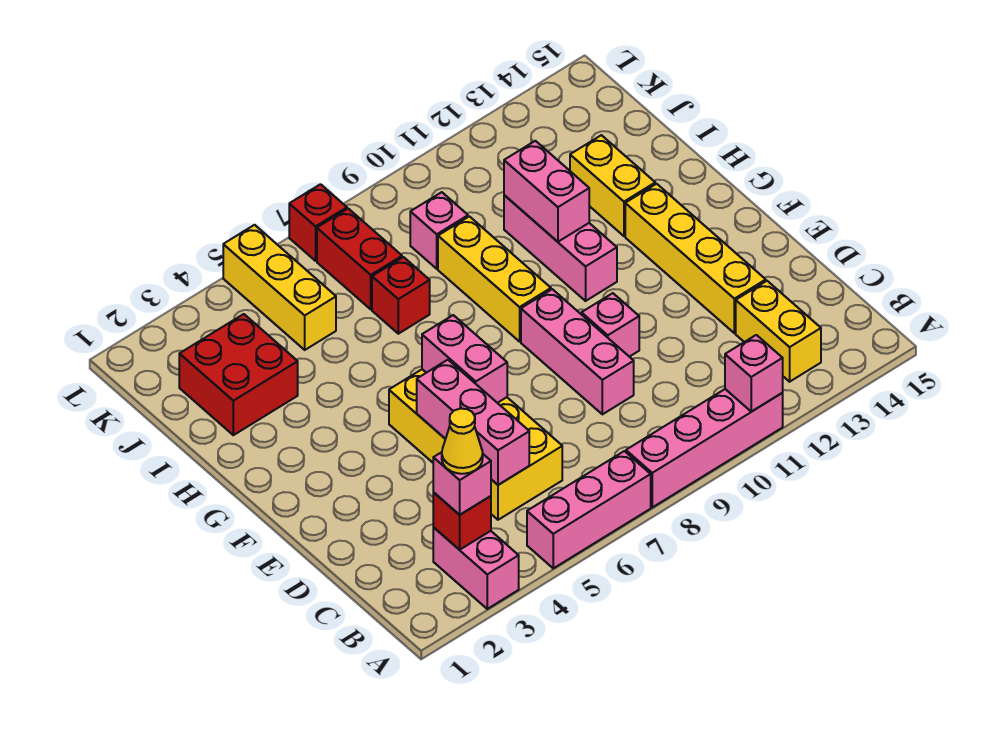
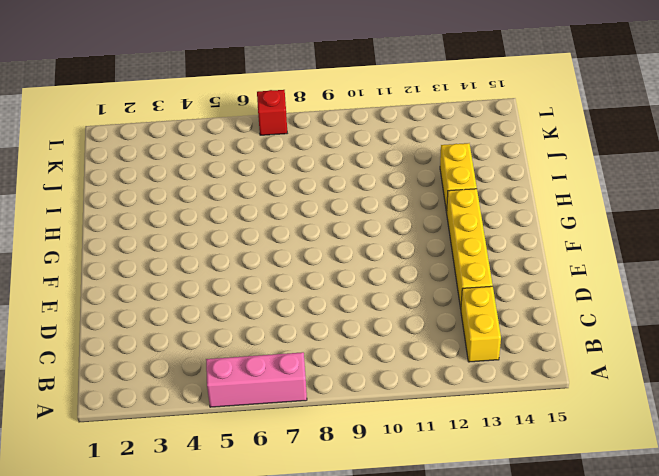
none -> pink brick A3:B3 level 1
none -> pink brick A8:A11 level 1
none -> yellow brick C5:F6 level 1

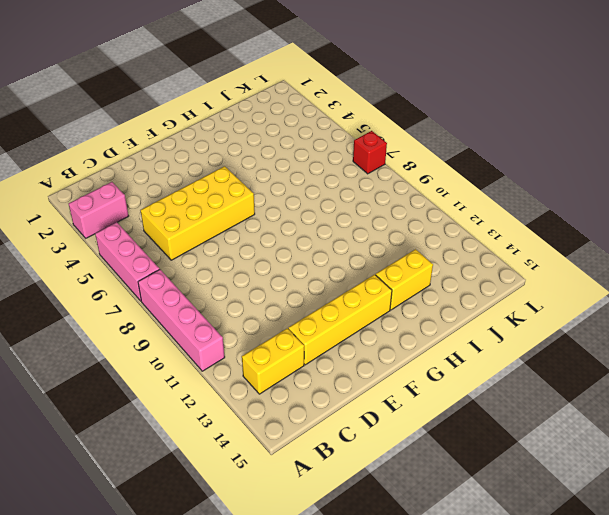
none -> pink brick D9:F9 level 1
none -> pink brick E10 level 1
none -> yellow brick G9:I9 level 1

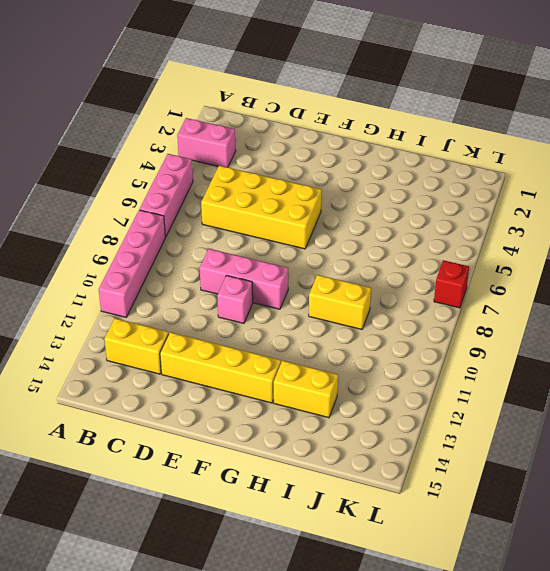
yellow brick H9:I9 level 1 -> yellow brick G9:I9 level 1
none -> pink brick G11:I11 level 1
none -> red brick I2:J3 level 1
none -> red brick I7 level 1

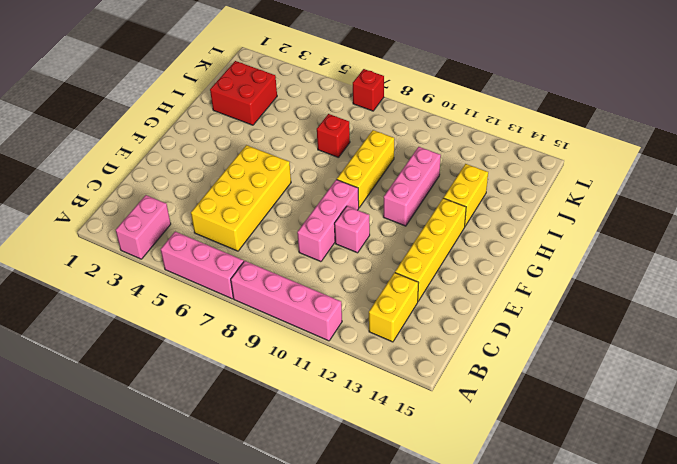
none -> yellow brick J5:L5 level 1
none -> red brick J7:K7 level 1
none -> pink brick J9 level 1

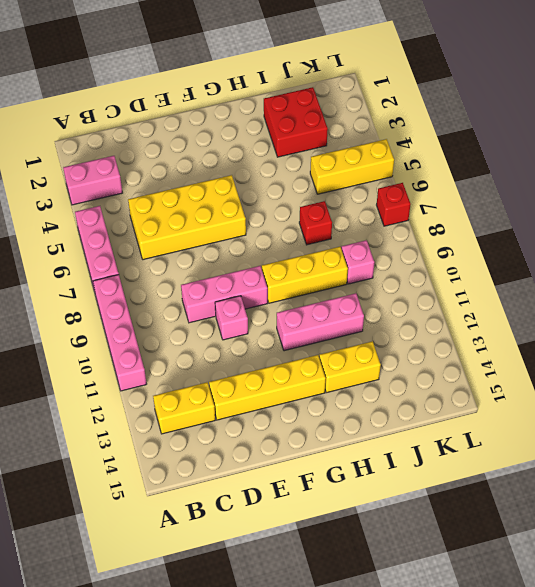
none -> red brick J7:K7 level 1
none -> pink brick A11 level 2
none -> red brick B3 level 2

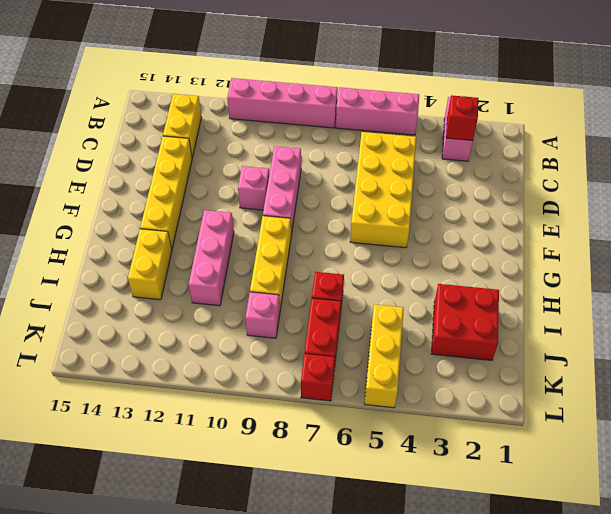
none -> pink brick A11 level 2
none -> pink brick C5:E5 level 2
none -> pink brick E6:F6 level 2

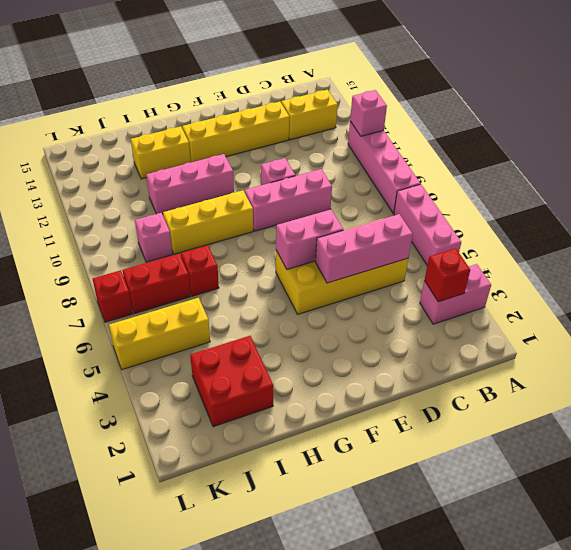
none -> pink brick H11:I11 level 2
none -> pink brick B3 level 3
none -> yellow cone B3 level 4

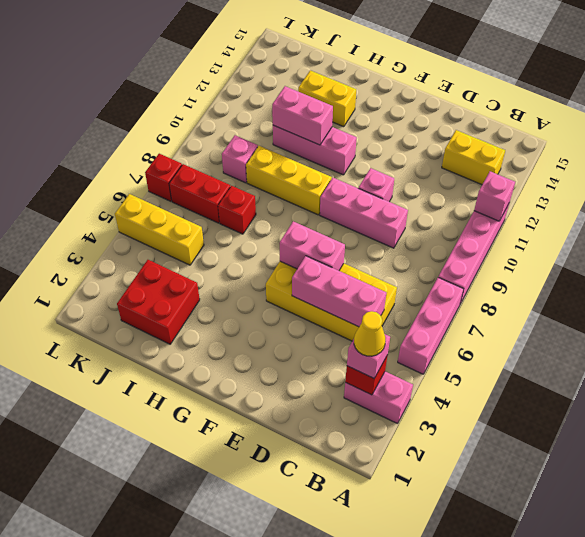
none -> yellow brick D13:G13 level 1

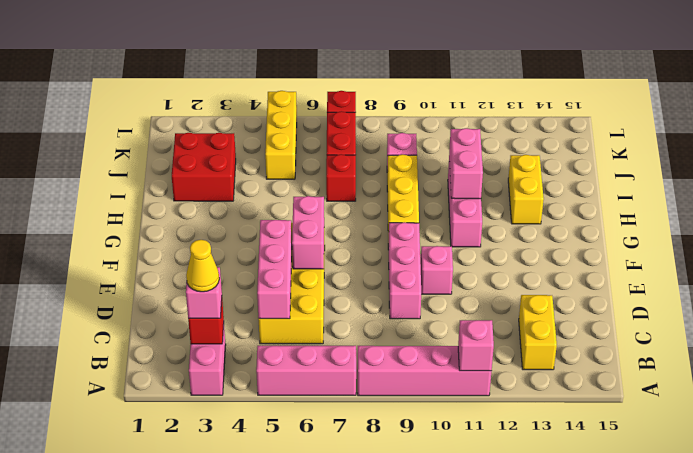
none -> yellow brick D13:G13 level 1

